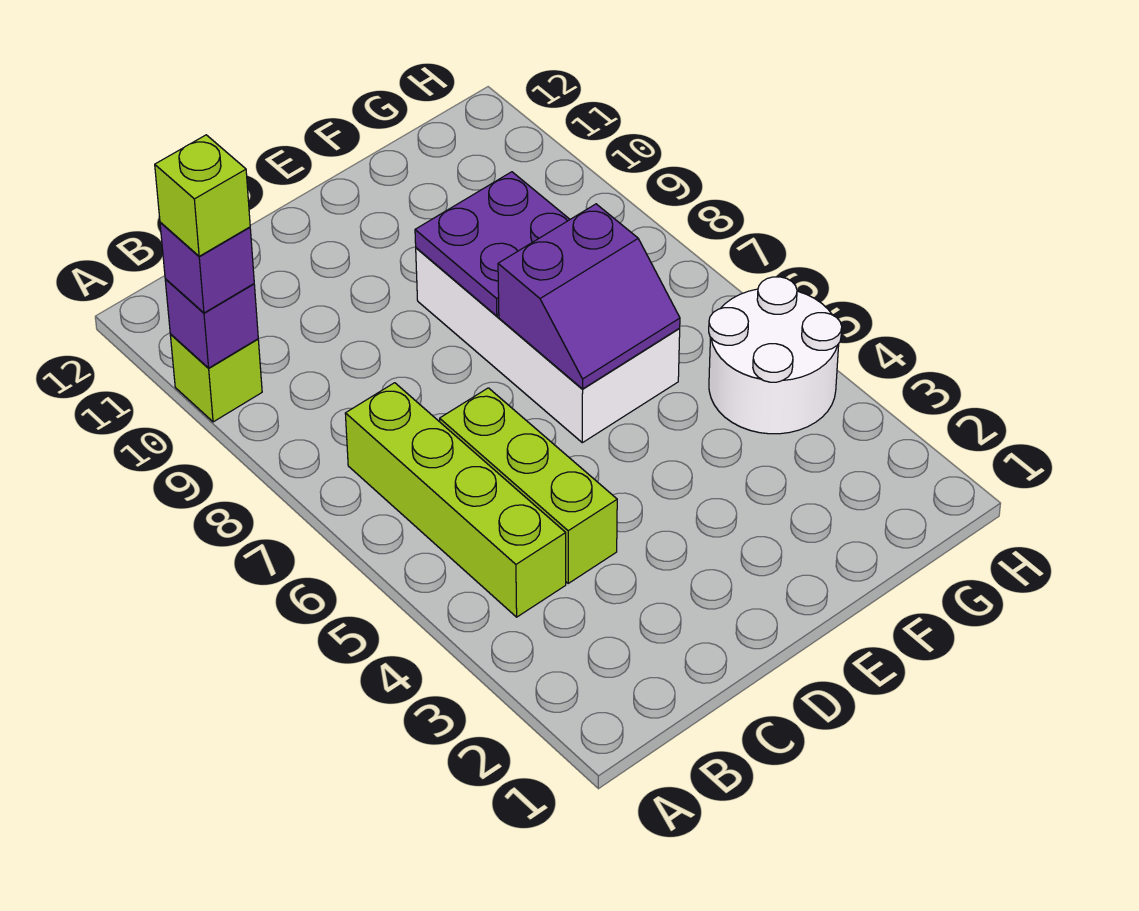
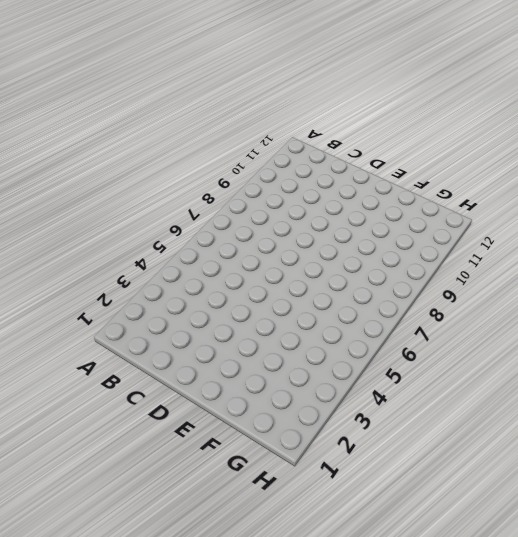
none -> lime brick A10 level 1
none -> lime brick B4:B7 level 1

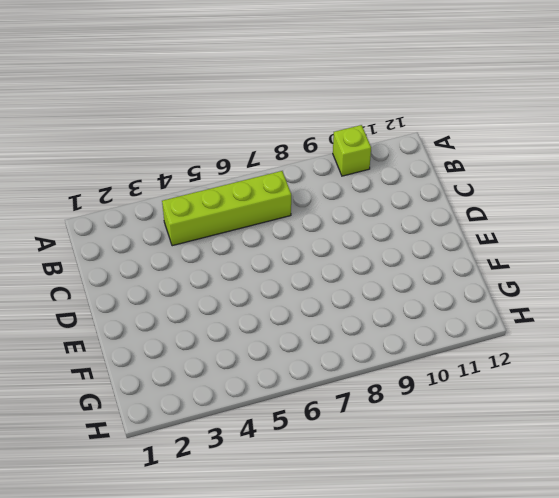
none -> lime brick C4:C6 level 1
none -> white brick E6:F9 level 1

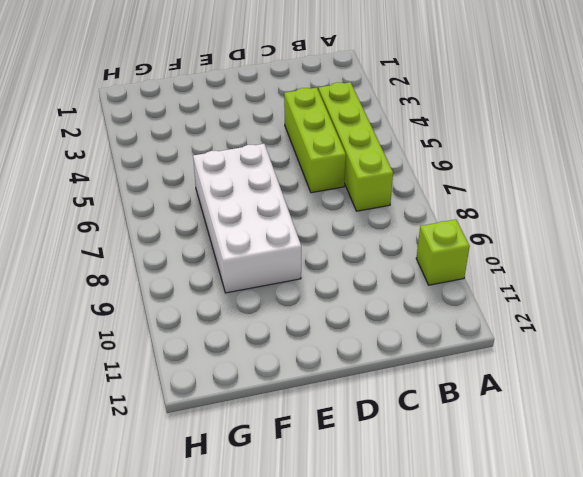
none -> white round brick G4:H5 level 1
none -> purple brick A10 level 2

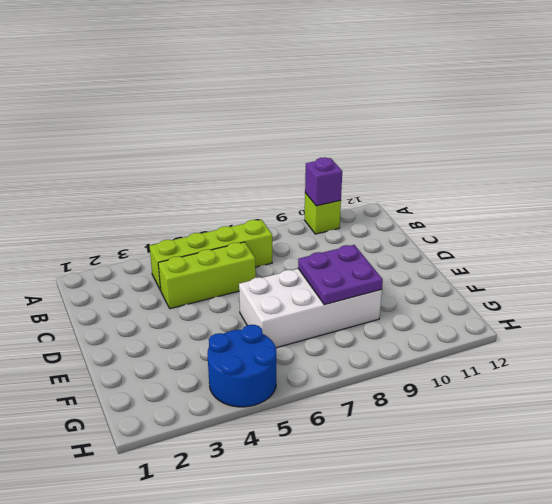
blue round brick G4:H5 level 1 -> white round brick G4:H5 level 1
none -> purple slope E6:F7 level 2 top 7
none -> purple brick A10 level 3

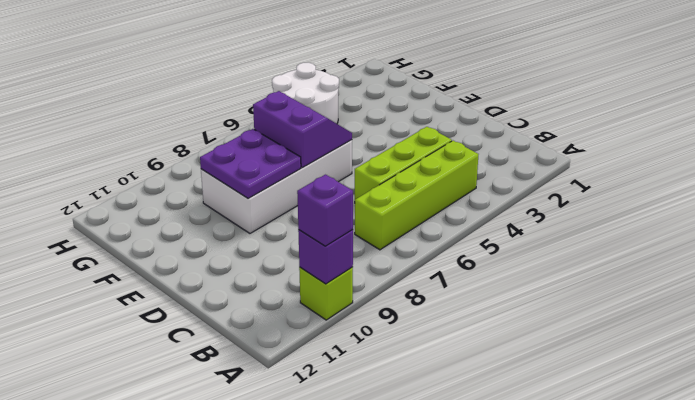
none -> lime brick A10 level 4

